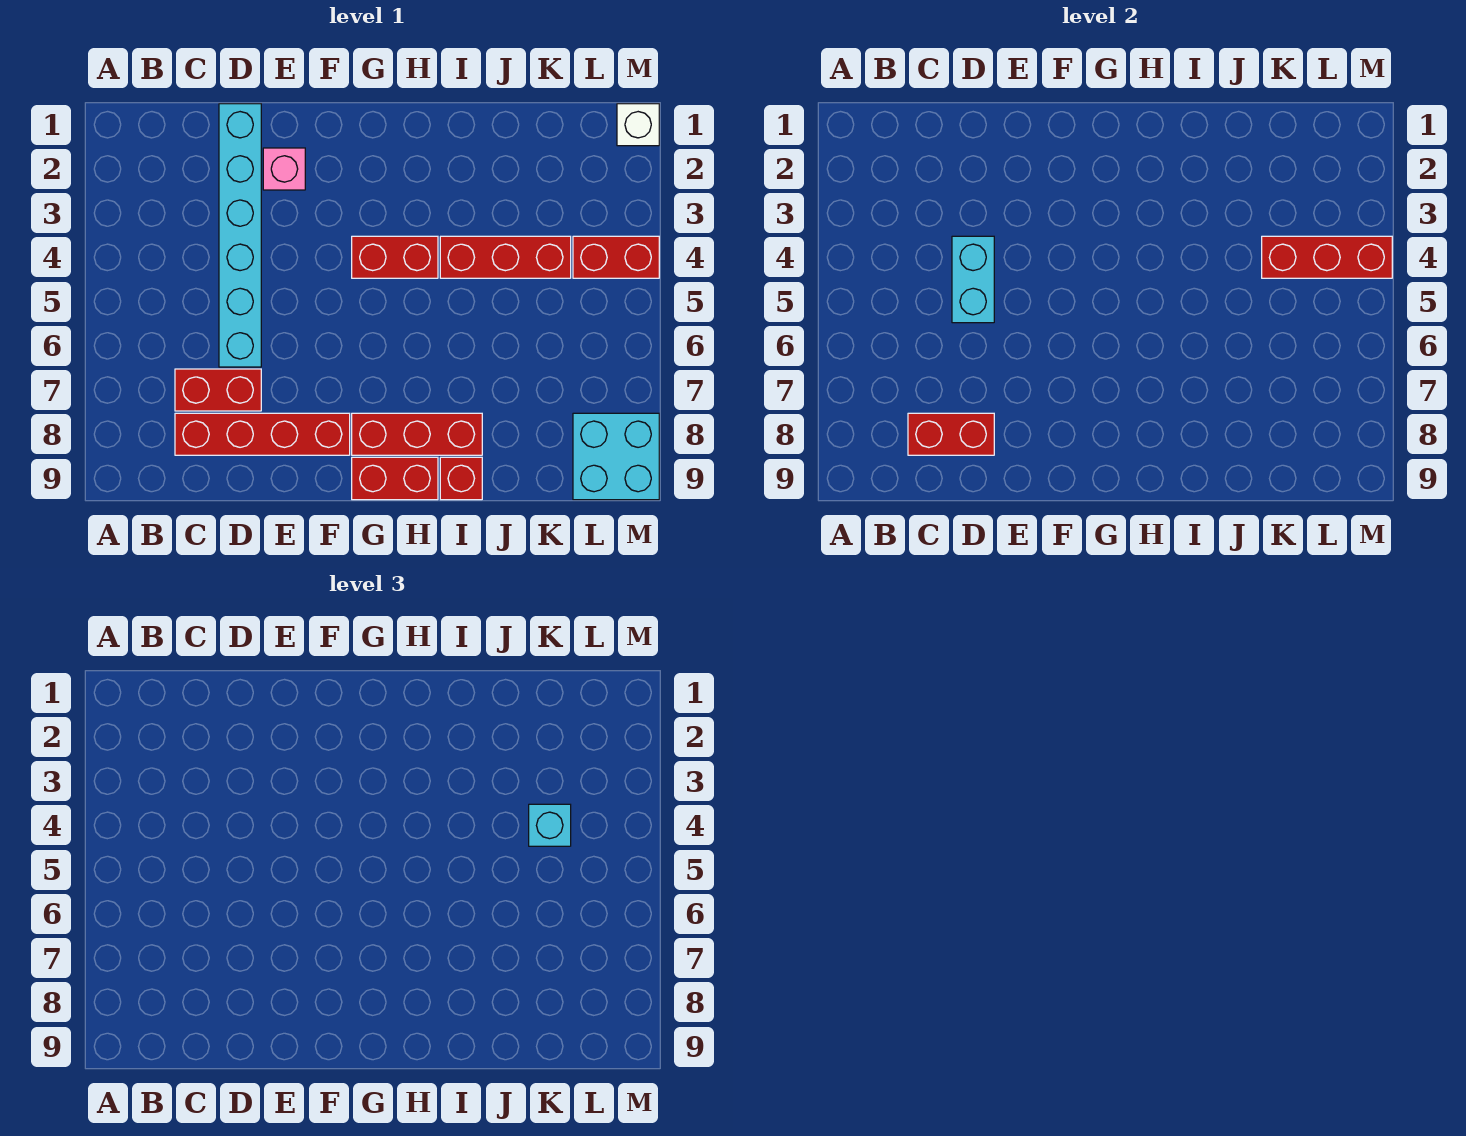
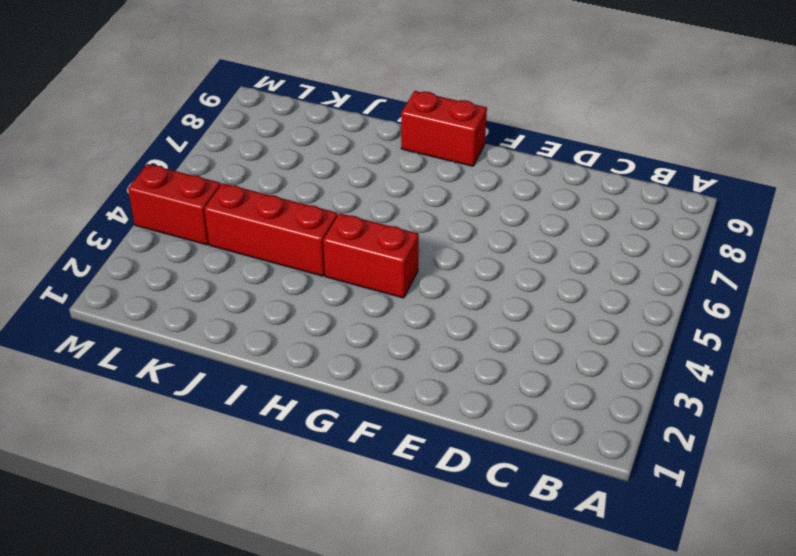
none -> red brick C7:D7 level 1
none -> red brick C8:F8 level 1
none -> cyan brick D1:D6 level 1

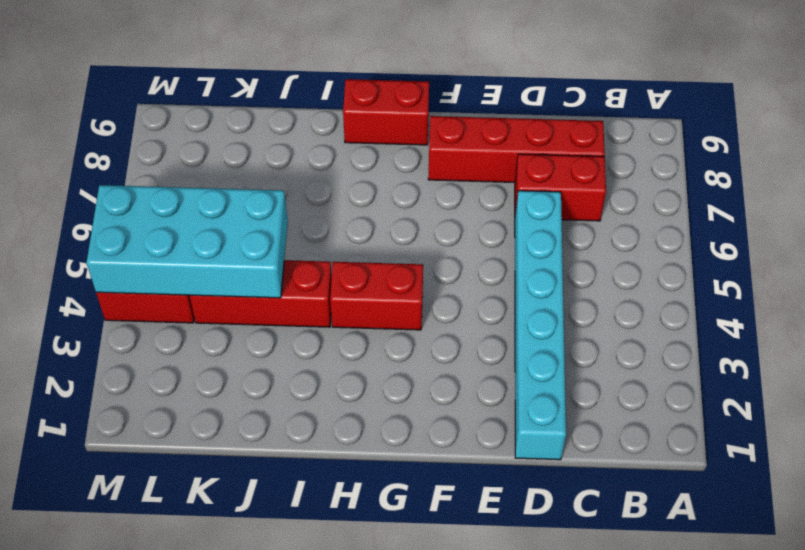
cyan brick J4:M5 level 2 -> red brick K4:M4 level 2
none -> pink brick E2 level 1
none -> red brick G8:I8 level 1
none -> red brick I9 level 1

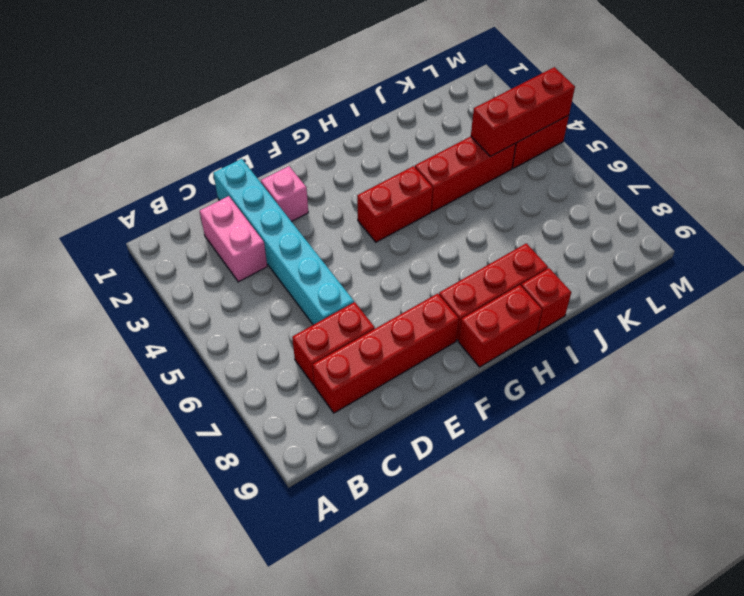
pink brick C2:C3 level 1 -> none
none -> cyan brick L8:M9 level 1
none -> white brick M1 level 1
none -> red brick C8:D8 level 2

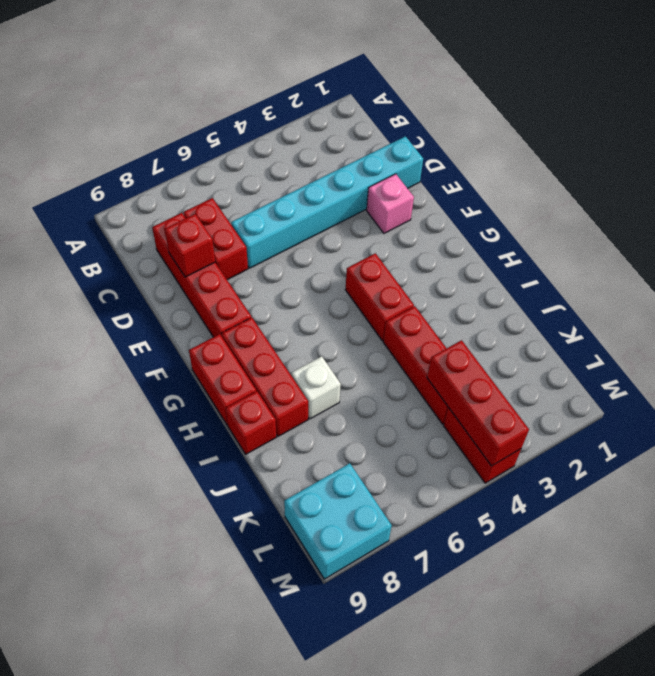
red brick D8 level 2 -> red brick C8:D8 level 2
white brick I7 level 1 -> white brick M1 level 1
none -> cyan brick D4:D5 level 2
none -> cyan brick K4 level 3

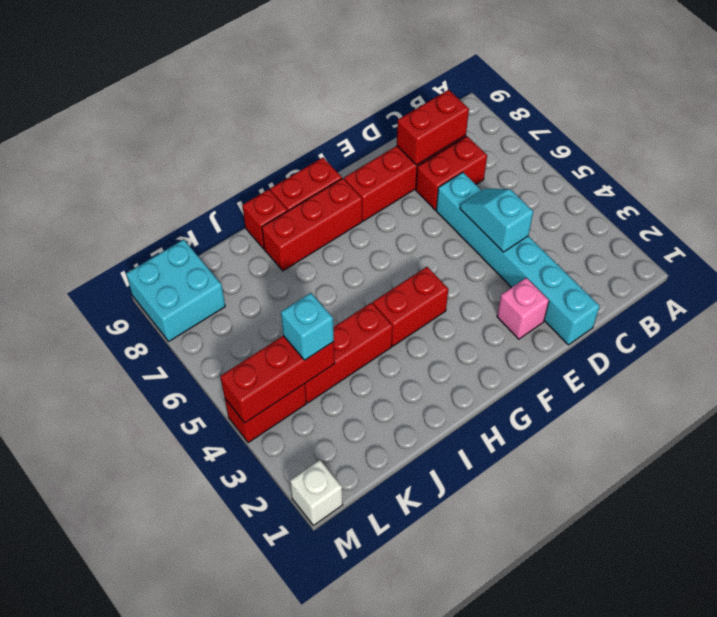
cyan slope D4:D5 level 2 top 4 -> cyan brick D4:D5 level 2

